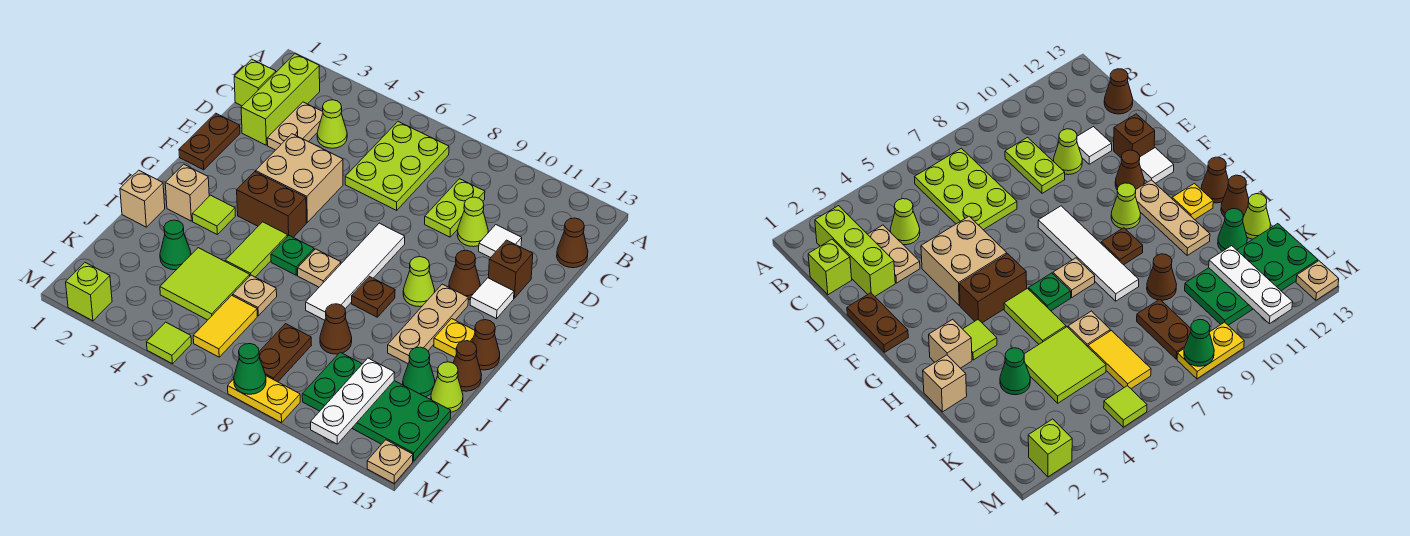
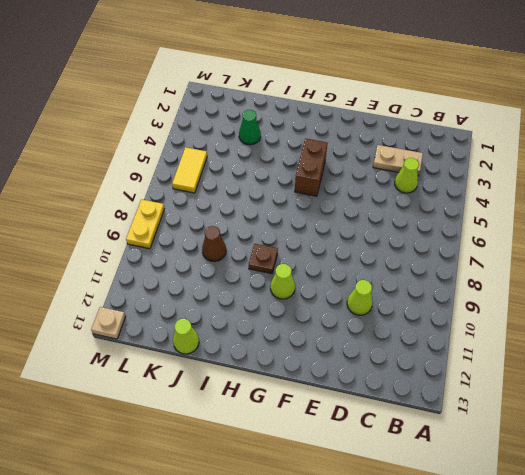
yellow tile L5:L6 level 1 -> yellow tile K6:L6 level 1
none -> lime brick B2:D2 level 1
none -> lime plate B6:D7 level 1
none -> lime brick C1 level 1
none -> lime plate C9:D9 level 1

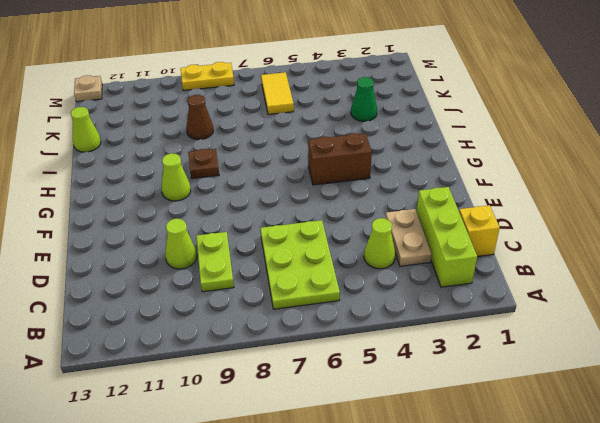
yellow brick C1 level 1 -> lime brick C1 level 1
none -> brown cone C13 level 1
none -> white tile D11 level 1
none -> brown plate E1:F1 level 1
none -> tan brick E4:F5 level 1

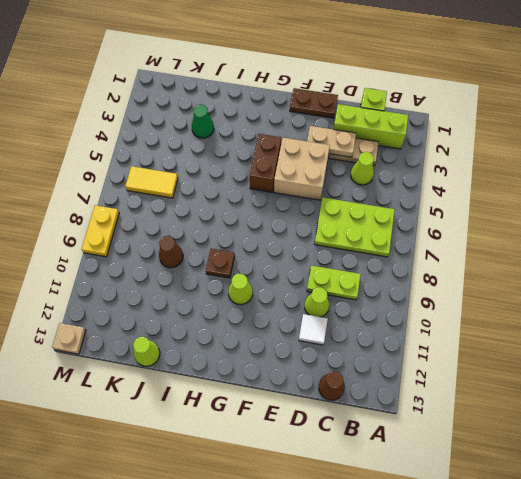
tan plate D3:E3 level 2 -> none
none -> brown brick E12 level 1
none -> white tile F8:I8 level 1
none -> brown cone F11 level 1
none -> white tile F12 level 1

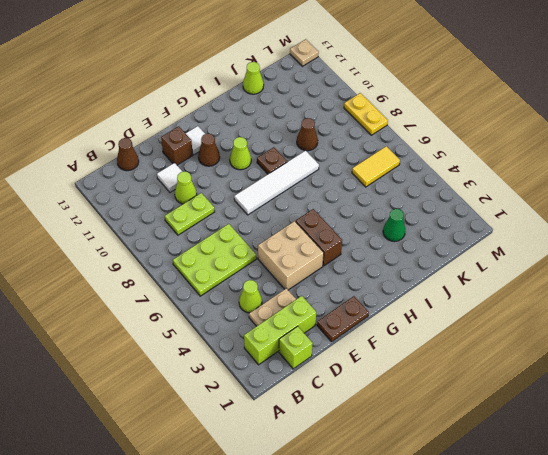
none -> tan plate G11:I11 level 1
none -> tan brick H2 level 1
none -> lime tile H3 level 1
none -> lime tile H5:I5 level 1

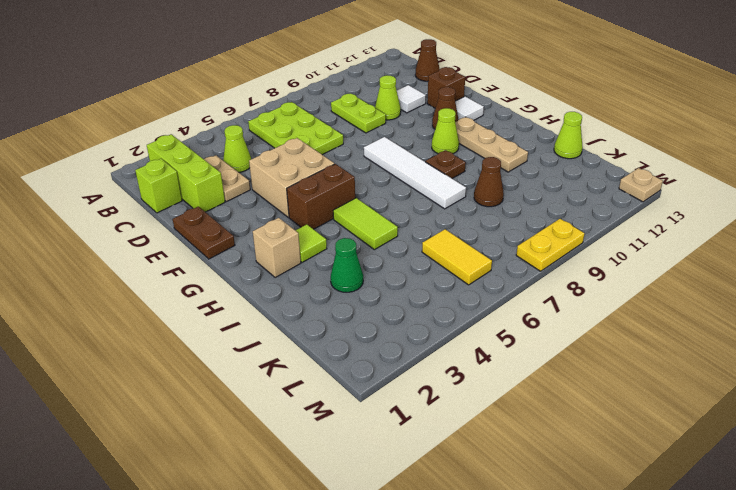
none -> green plate H6 level 1
none -> tan plate H7 level 1
none -> yellow plate H12 level 1
none -> brown cone H13 level 1

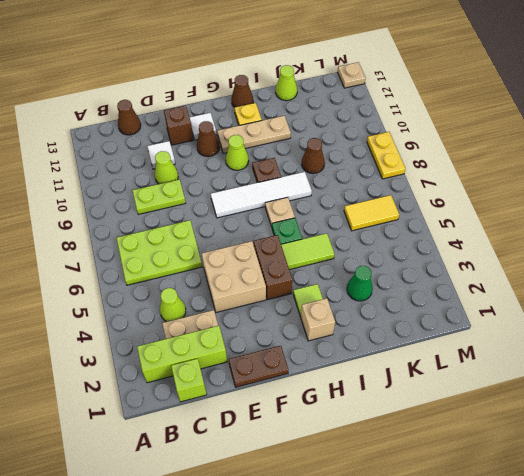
none -> tan brick I1 level 1
none -> brown cone I13 level 1
none -> lime tile J4:K5 level 1
none -> tan plate J6 level 1

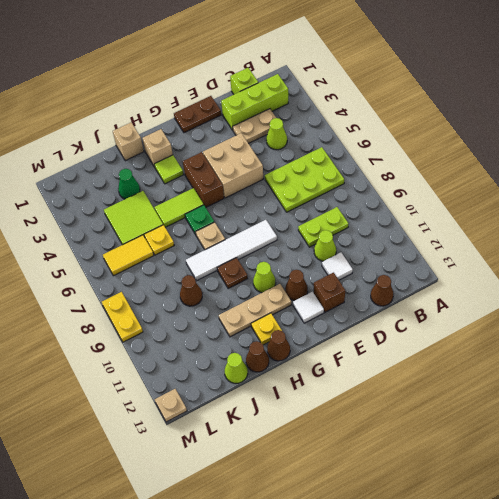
yellow plate J6 level 1 -> tan plate J6 level 1
none -> green cone J12 level 1
none -> brown plate K8:L8 level 1
none -> green plate K10:L13 level 1
none -> lime brick M2 level 1

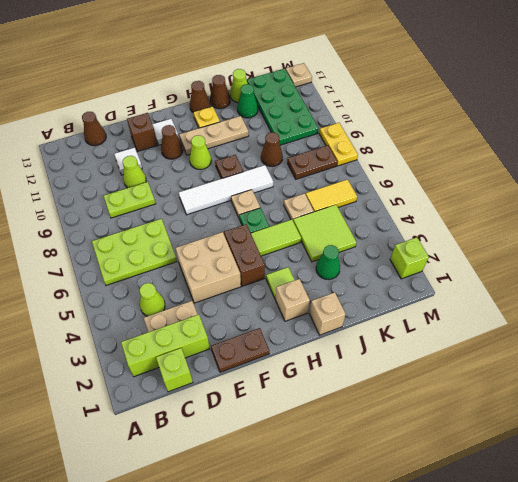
none -> lime tile M5 level 1
none -> white plate K11:M11 level 2
none -> green cone M8 level 2

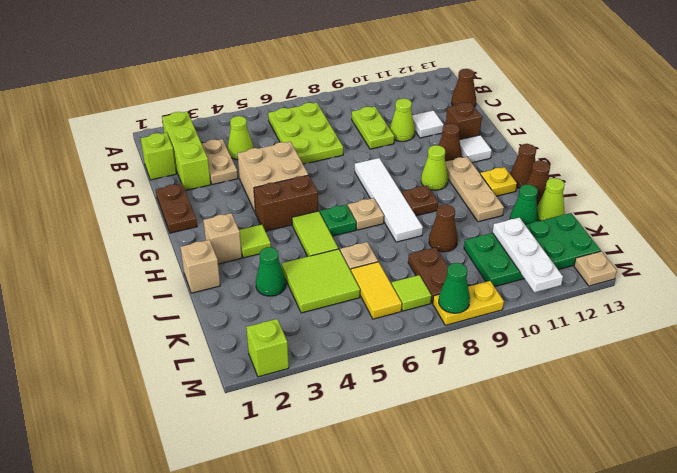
lime tile L7 level 1 -> lime tile M5 level 1

